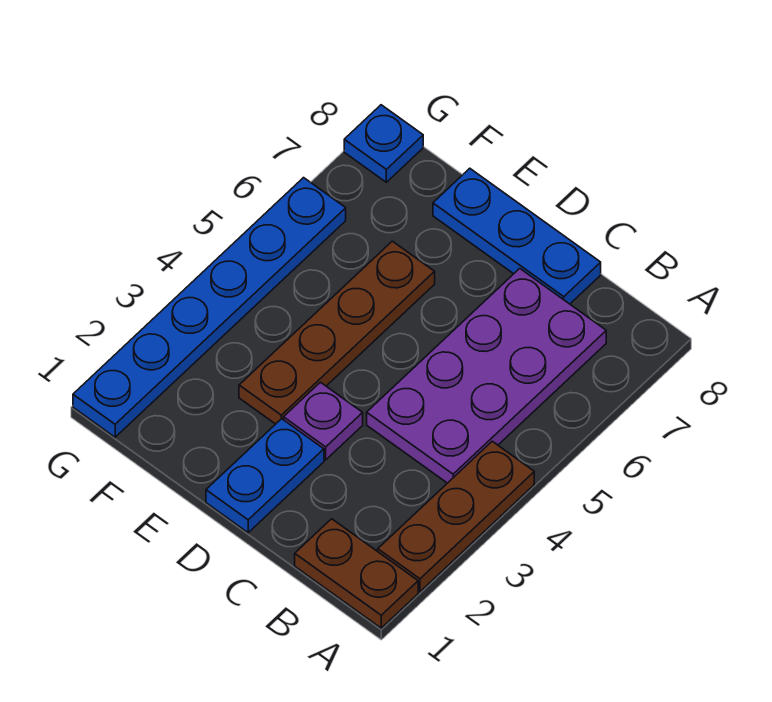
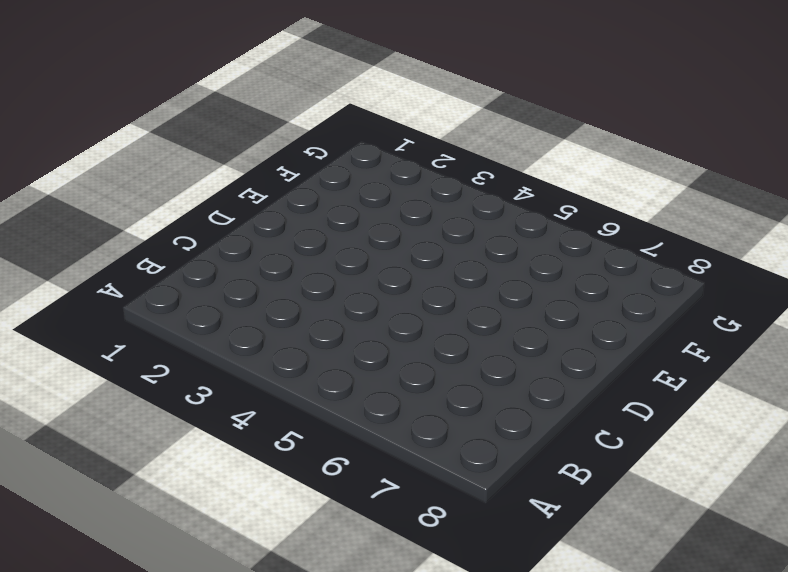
none -> brown plate A1:B1 level 1
none -> brown plate A2:A4 level 1

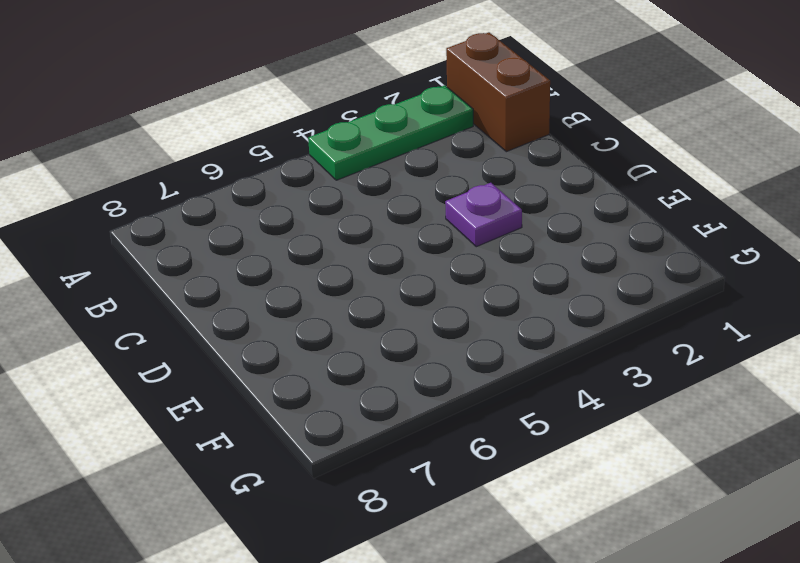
brown brick A1:B1 level 1 -> brown plate A1:B1 level 1
green plate A2:A4 level 1 -> brown plate A2:A4 level 1
none -> purple plate B4:C7 level 1
none -> blue plate C8:E8 level 1

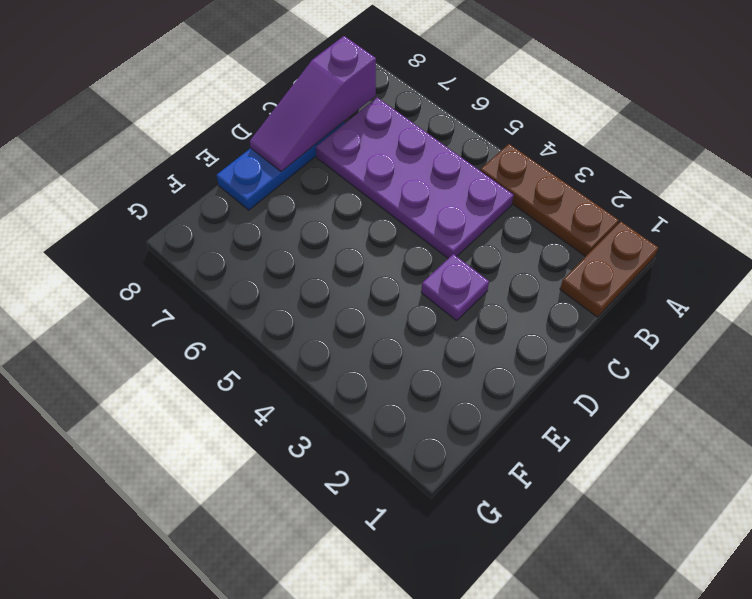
purple slope B8:D8 level 2 top B -> none
none -> blue plate D1:D2 level 1
none -> brown plate E3:E6 level 1

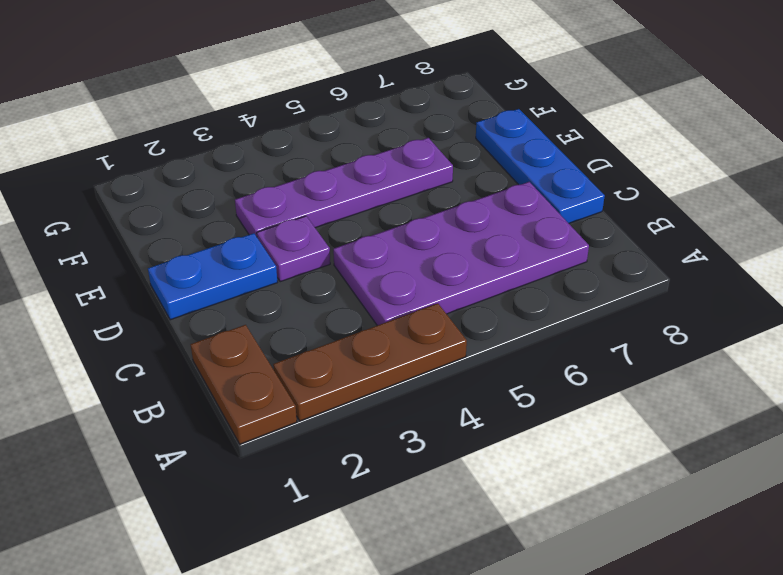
purple plate E3:E6 level 1 -> brown plate E3:E6 level 1
none -> blue plate G1:G6 level 1
none -> blue plate G8 level 1

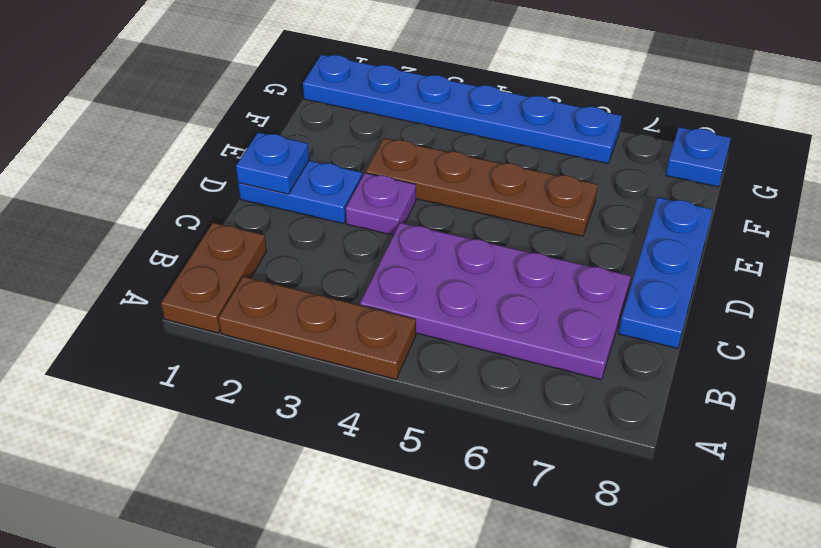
blue plate D1 level 2 -> none

